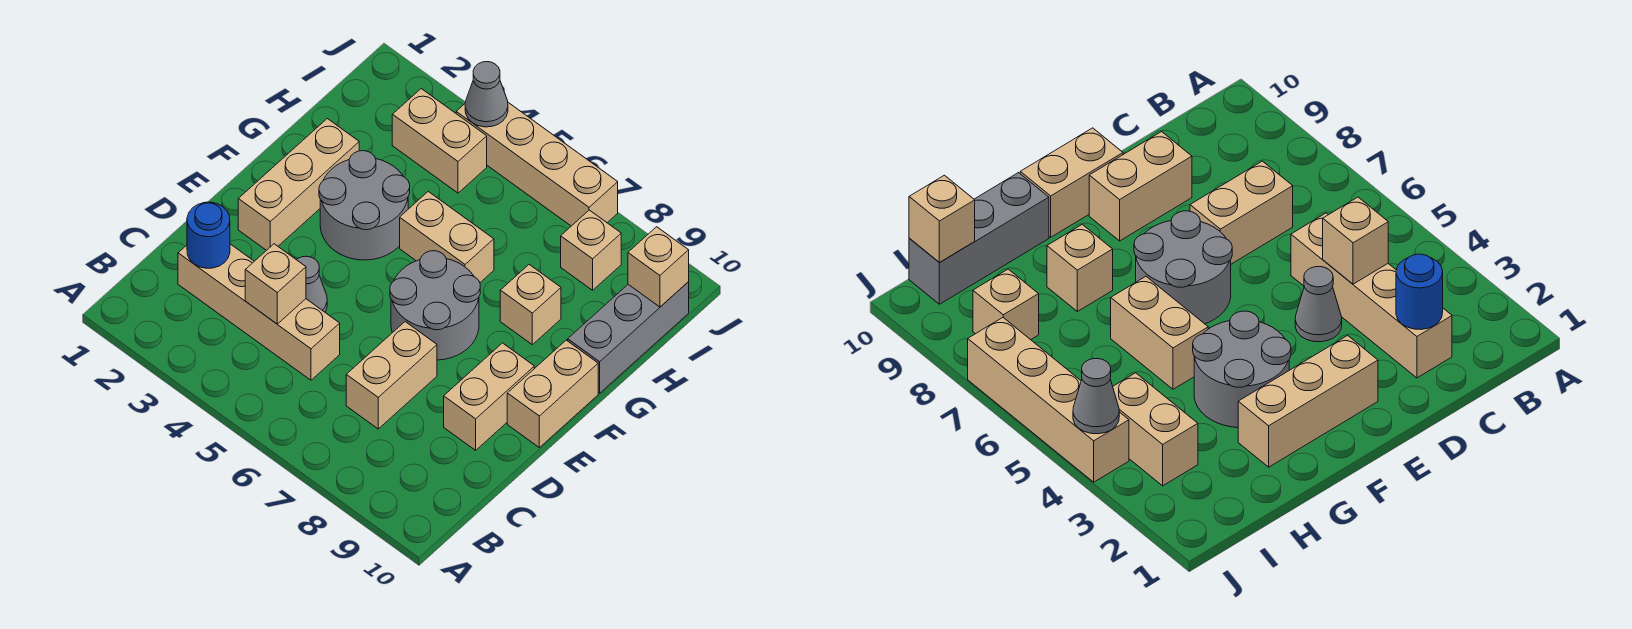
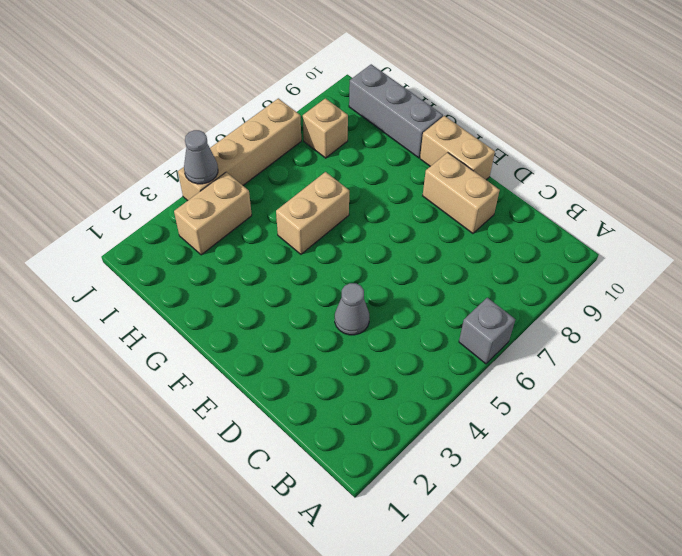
grey brick A6 level 1 -> none
none -> tan brick C2:C5 level 1
none -> tan brick C7:D7 level 1
none -> tan brick E2:G2 level 1

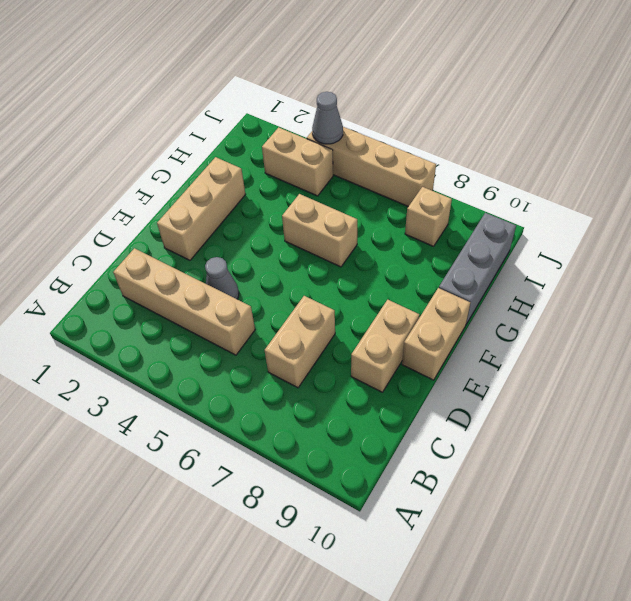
none -> grey round brick E6:F7 level 1
none -> grey round brick F3:G4 level 1
none -> tan brick G8 level 1

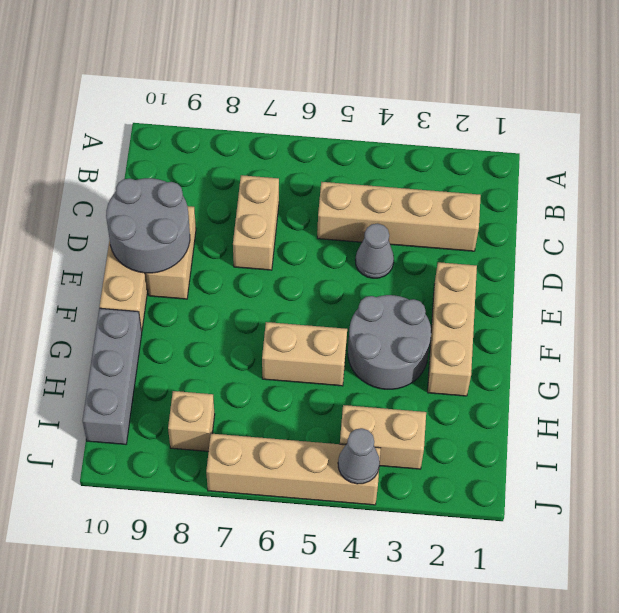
grey round brick D9:E10 level 2 -> grey round brick E6:F7 level 1
none -> tan brick G8 level 1
none -> blue round brick C2 level 2
none -> tan brick C4 level 2

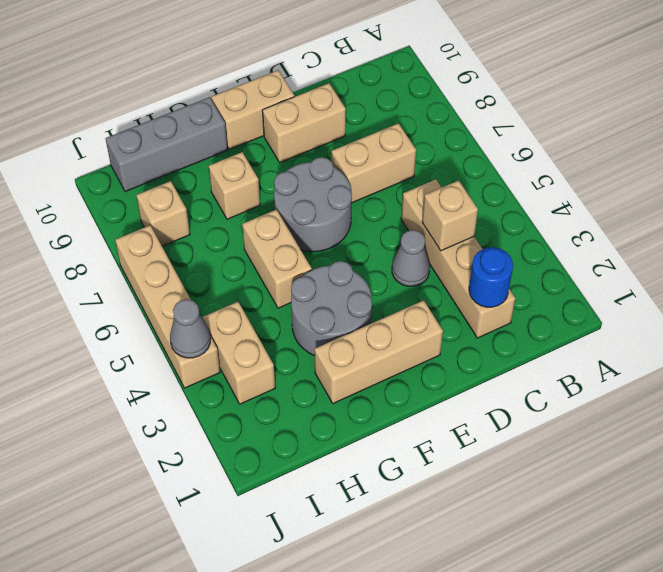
none -> tan brick I10 level 2

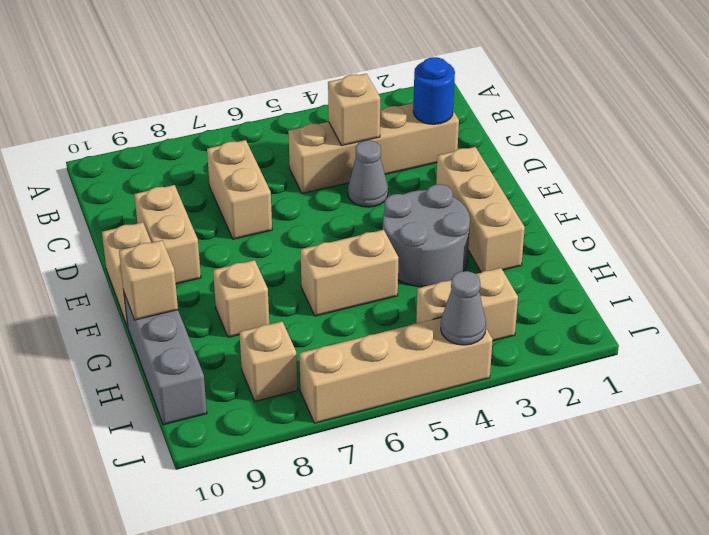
tan brick G10 level 2 -> tan brick I10 level 2
none -> grey round brick E6:F7 level 1

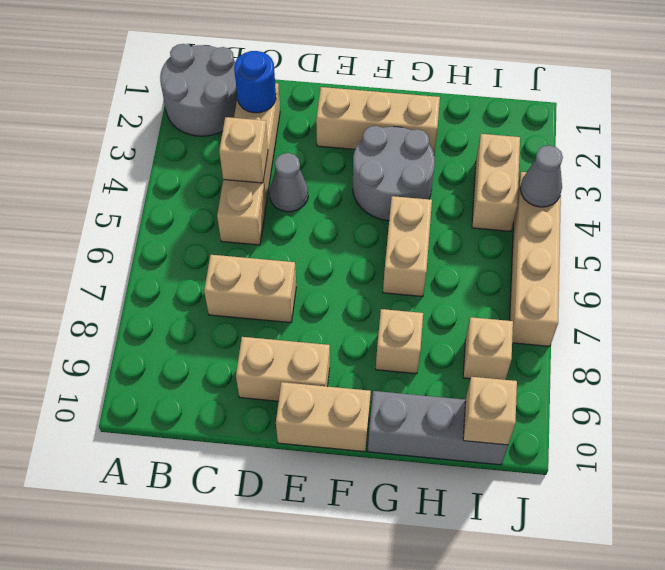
grey round brick A1:B2 level 1 -> grey round brick E6:F7 level 1

